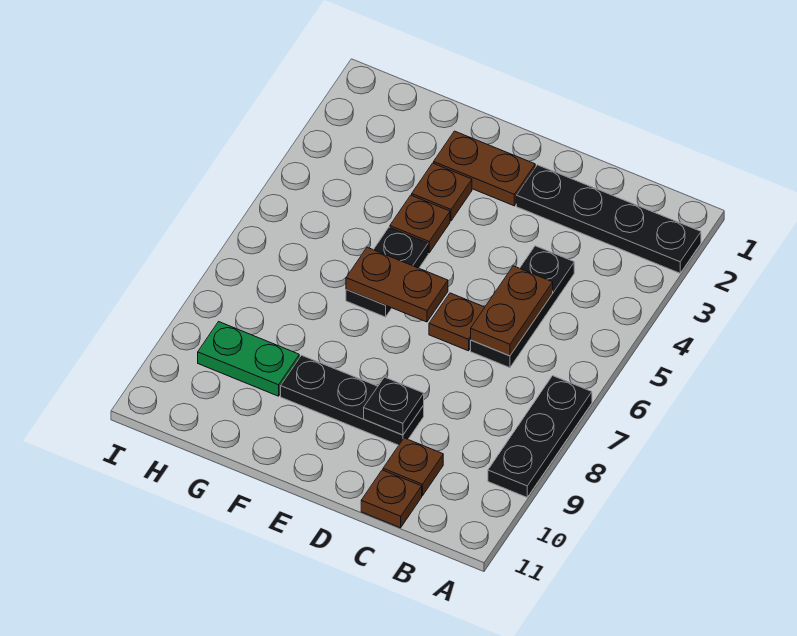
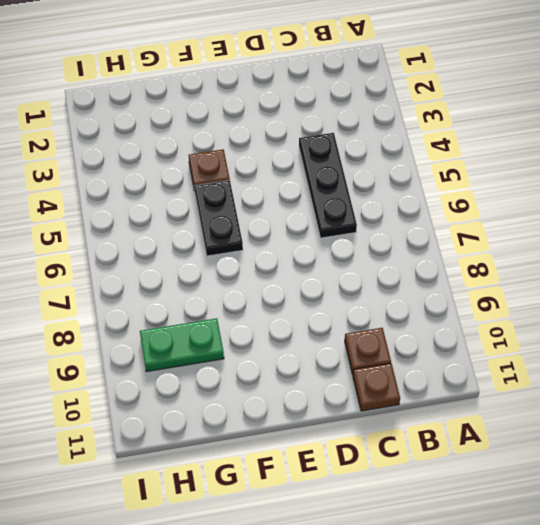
none -> black plate A2:D2 level 1
none -> black plate A7:A9 level 1
none -> brown plate D6 level 1

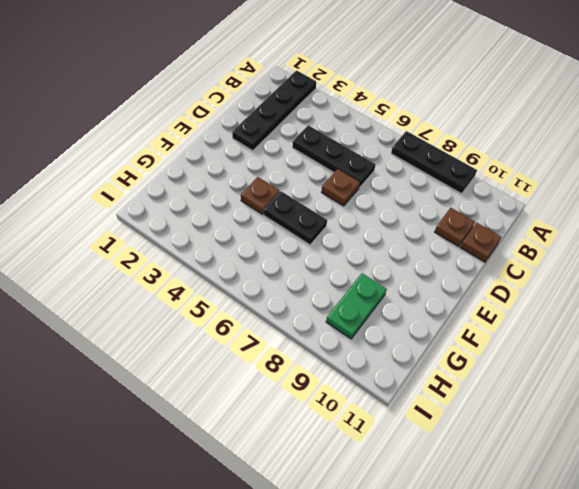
none -> black plate D9:F9 level 1
none -> brown plate E2:F2 level 1
none -> brown plate F3 level 1

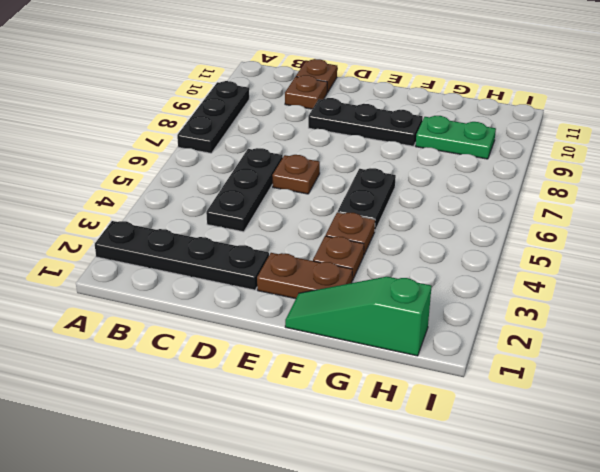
green slope F1:H1 level 1 top H -> none
none -> brown plate C5:C6 level 2
none -> black plate D9 level 2
none -> brown plate E6:F6 level 2

